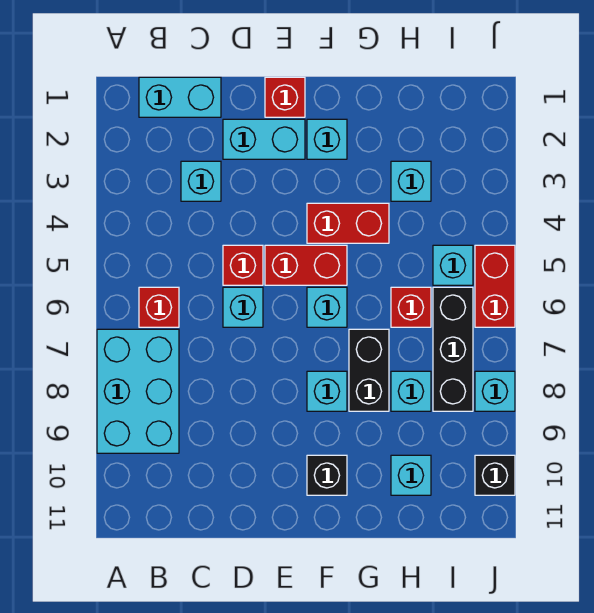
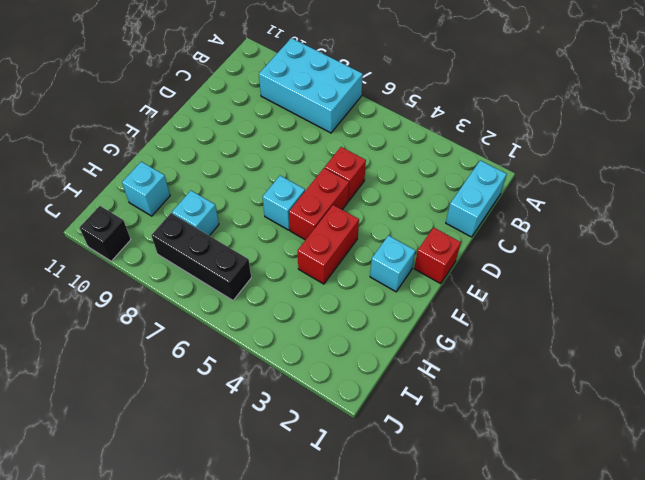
none -> red brick B6 level 1
none -> cyan brick C3 level 1
none -> cyan brick D2:E2 level 1

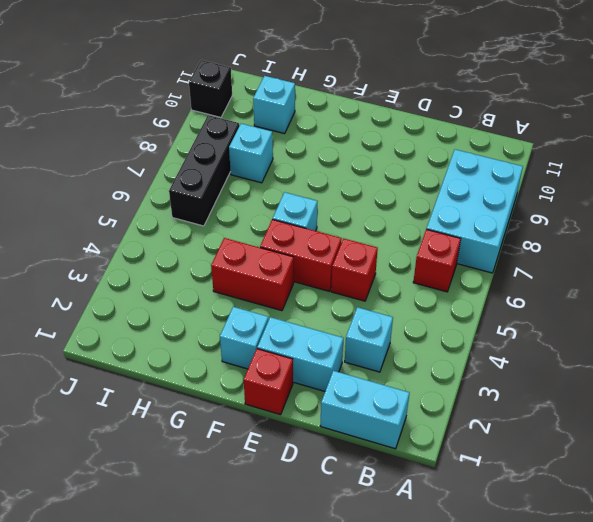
none -> cyan brick D6 level 1
none -> cyan brick F8 level 1
none -> black brick F10 level 1

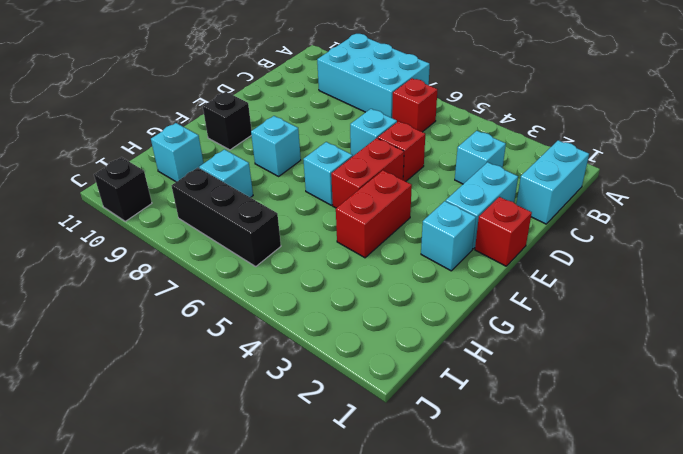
none -> black brick G7:G8 level 1
none -> cyan brick H3 level 1
none -> red brick H6 level 1

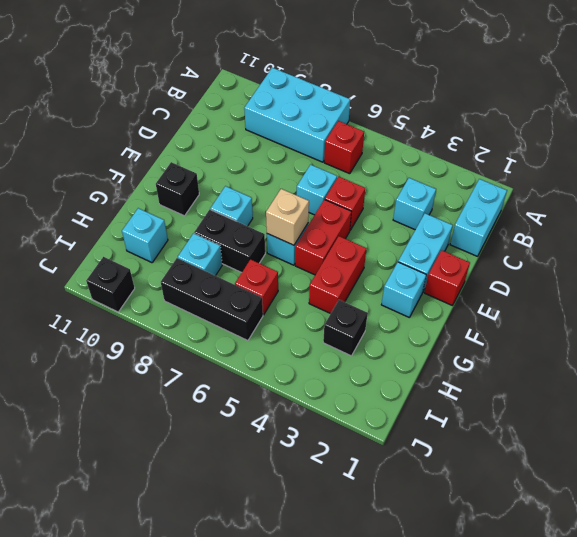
tan brick F6 level 2 -> none
black brick H3 level 1 -> cyan brick H3 level 1
none -> cyan brick I5 level 1
none -> red brick J5:J6 level 1
none -> cyan brick J8 level 1

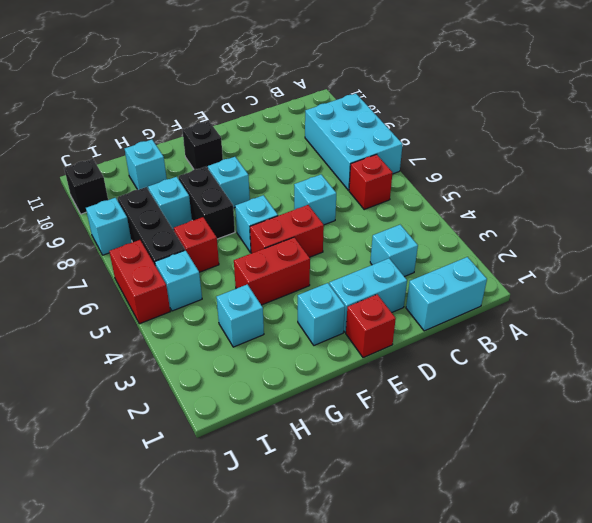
none -> red brick D5 level 1

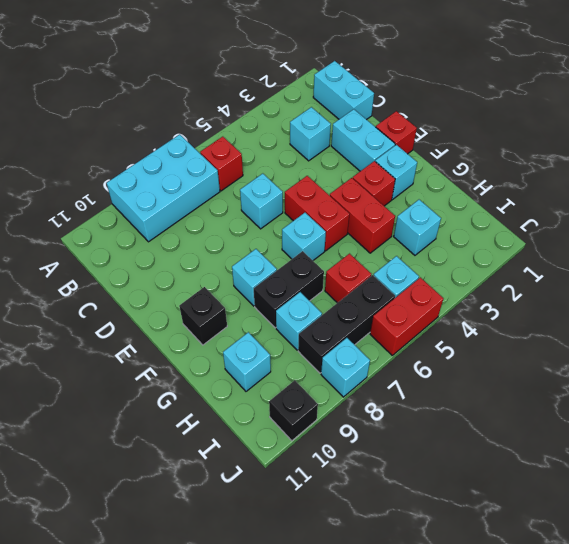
red brick F3 level 1 -> red brick D5 level 1

